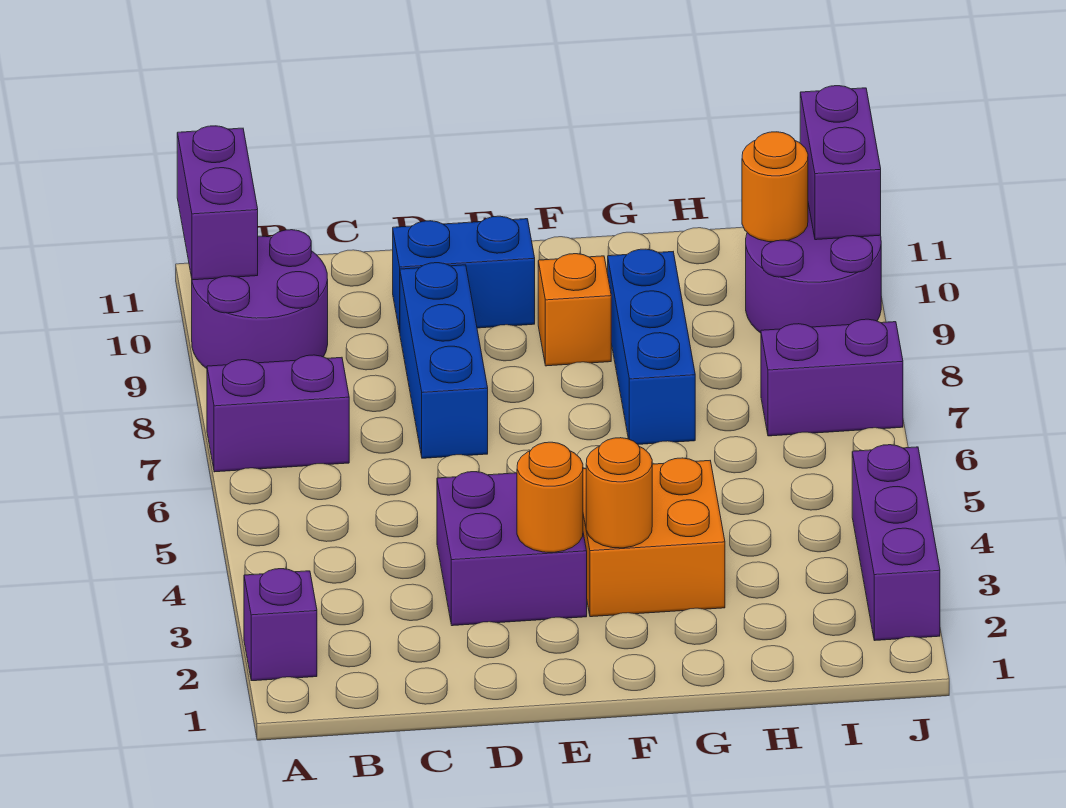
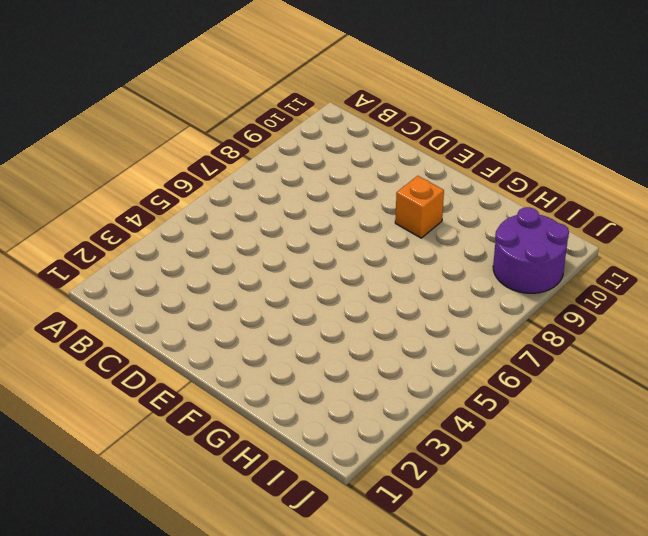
none -> purple brick A2 level 1
none -> purple brick A7:B7 level 1
none -> purple round brick A9:B10 level 1

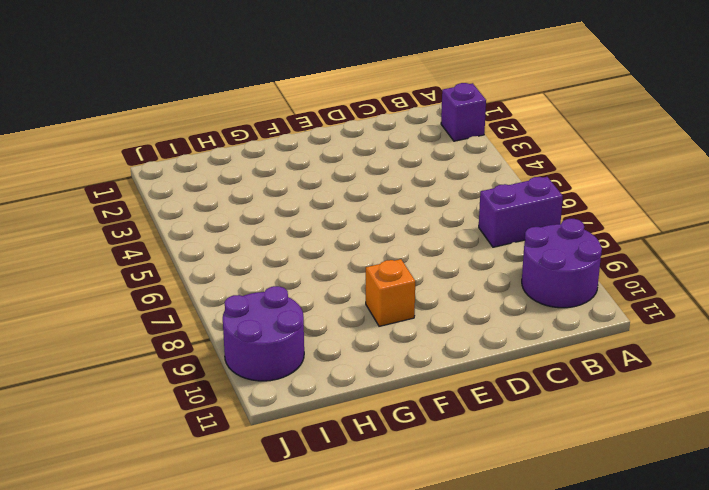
none -> purple brick D3:E4 level 1
none -> blue brick D7:D9 level 1
none -> blue brick D10:E10 level 1

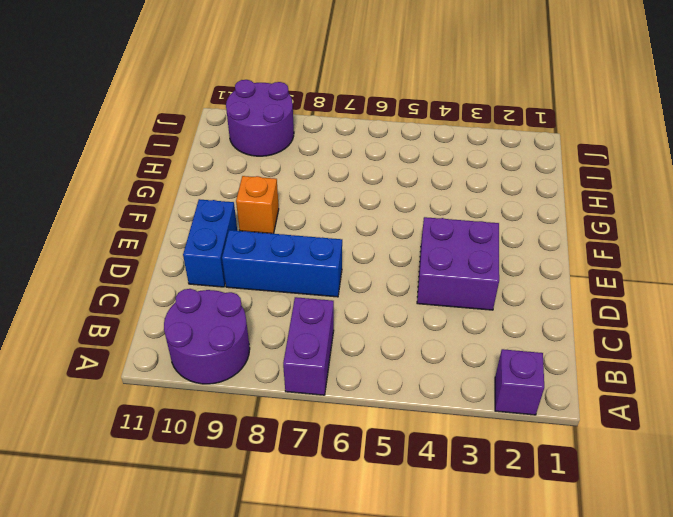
none -> orange brick F3:G4 level 1
none -> blue brick G7:G9 level 1
none -> purple brick I7:J7 level 1

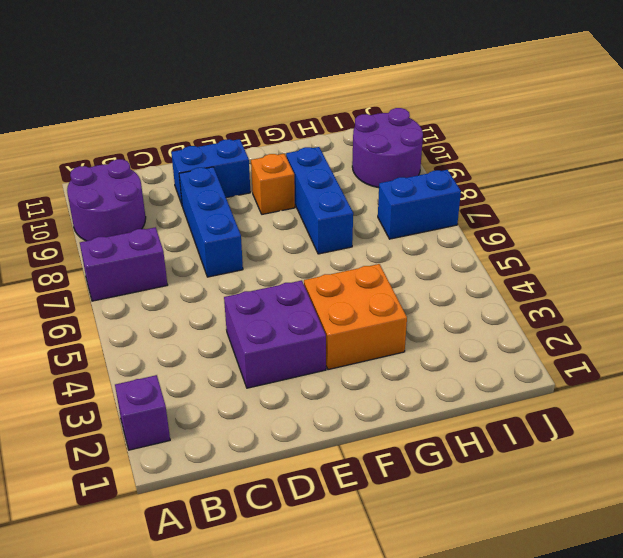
blue brick I7:J7 level 1 -> purple brick I7:J7 level 1
none -> purple brick J2:J4 level 1
none -> purple brick A10:A11 level 2
none -> orange round brick E3 level 2

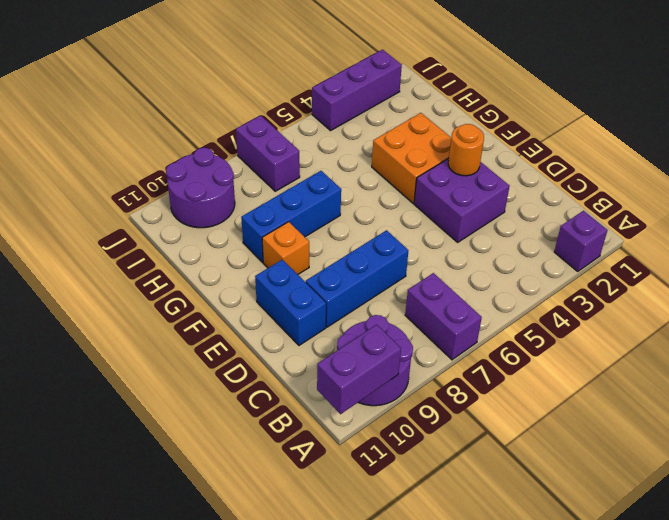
none -> orange round brick F3 level 2
none -> orange round brick I10 level 2
none -> purple brick J10:J11 level 2

